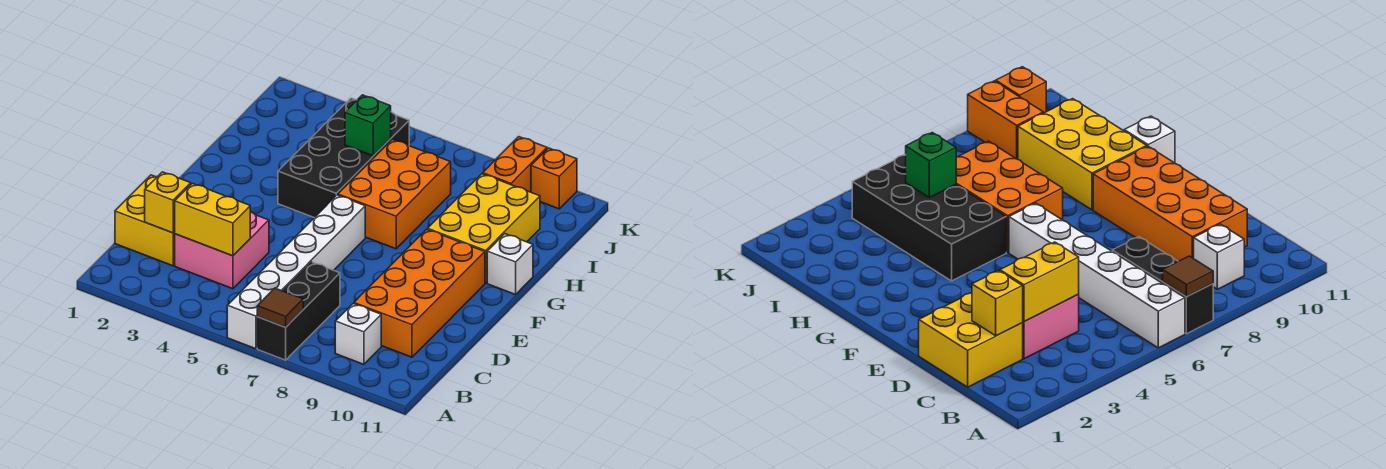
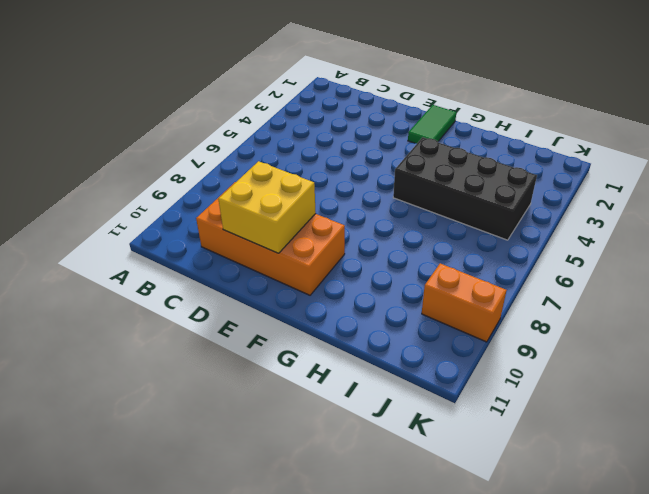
yellow brick D9:E10 level 2 -> yellow brick C1:D2 level 1
green tile F1:F2 level 1 -> none
none -> white brick A6:F6 level 1
none -> black brick A7:C7 level 1
none -> white brick B9 level 1

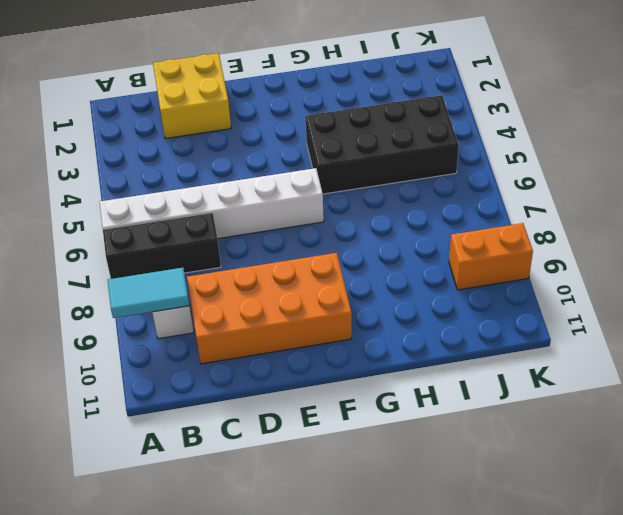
cyan tile A9:B9 level 2 -> none
none -> pink brick C3:D4 level 1
none -> orange brick G6:I7 level 1
none -> yellow brick G9:I10 level 1

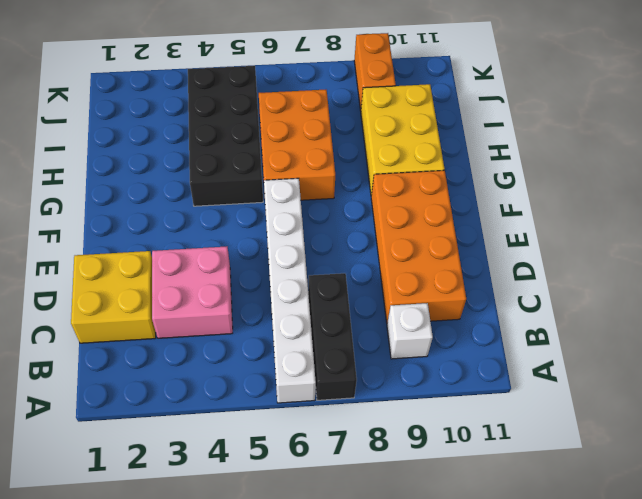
none -> white brick G11 level 1
none -> orange brick K10 level 1
none -> brown tile A7 level 2

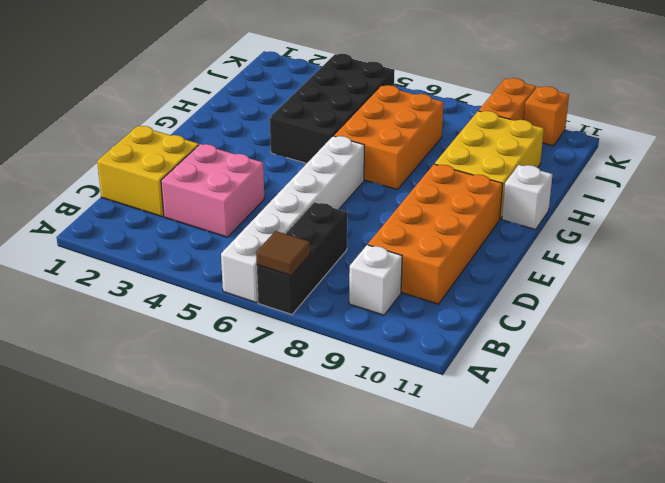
none -> yellow brick C2 level 2
none -> yellow brick C3:C4 level 2
none -> green brick I5 level 2

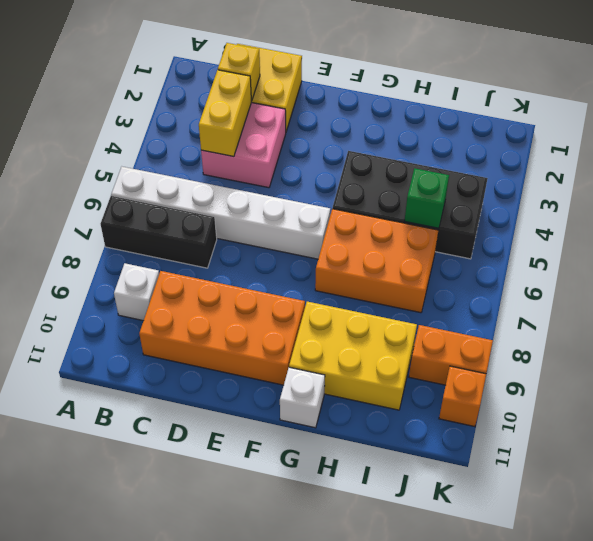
none -> brown tile A7 level 2

